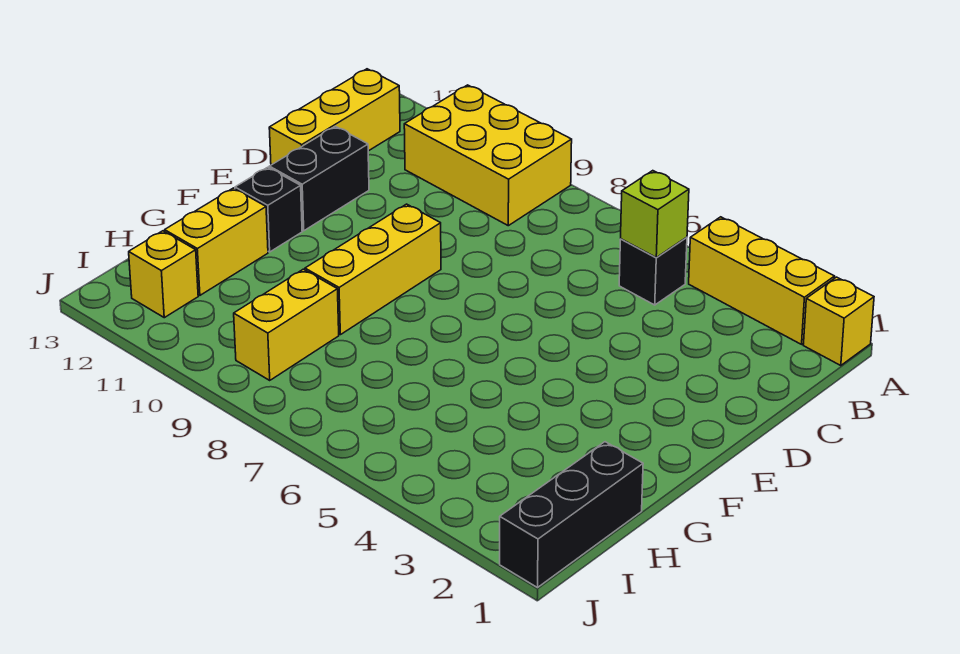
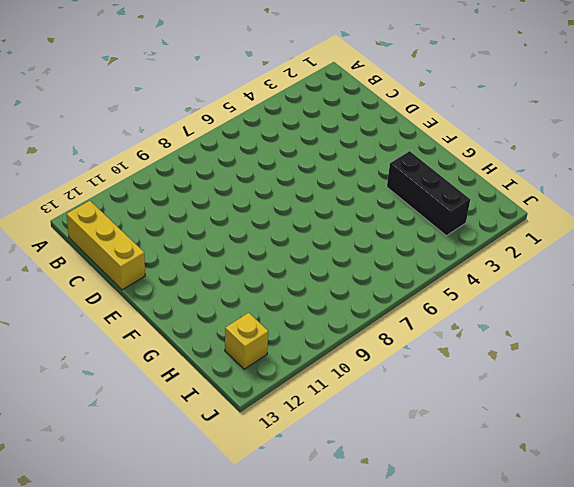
black brick G3:I3 level 1 -> black brick H1:J1 level 1
none -> yellow brick A1 level 1
none -> yellow brick A2:A4 level 1
none -> yellow brick A9:B11 level 1

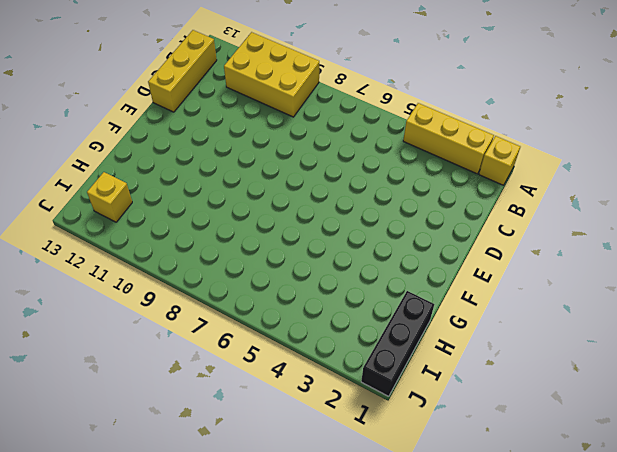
none -> black brick B5 level 1
none -> black brick D12:E12 level 1
none -> yellow brick E9:G9 level 1

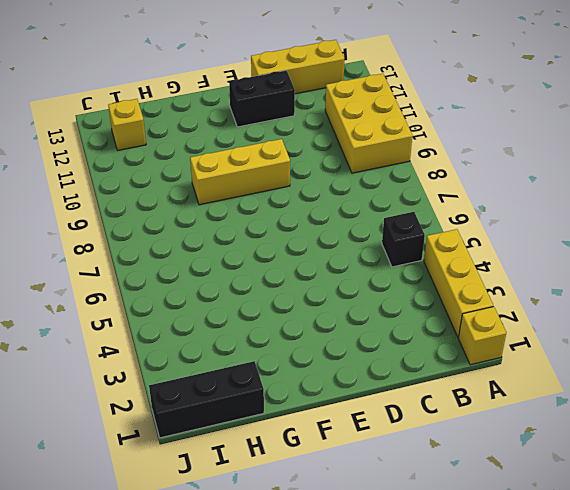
none -> black brick F12 level 1
none -> yellow brick G12:H12 level 1
none -> yellow brick H9:I9 level 1

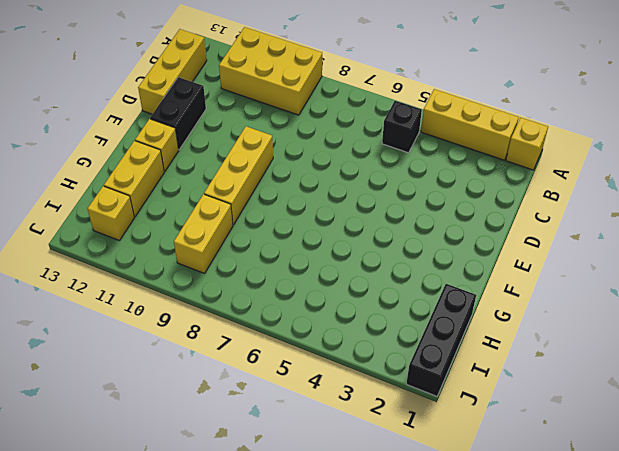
yellow brick F12 level 1 -> black brick F12 level 1
none -> lime brick B5 level 2

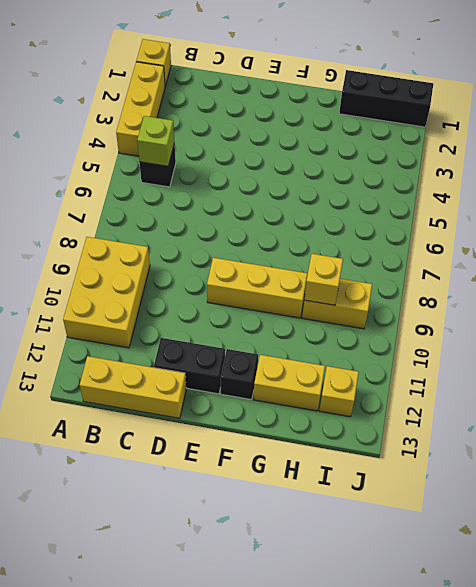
yellow brick H9 level 2 -> none

